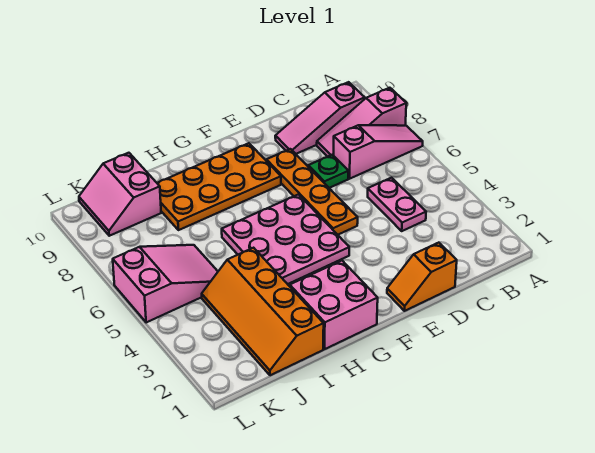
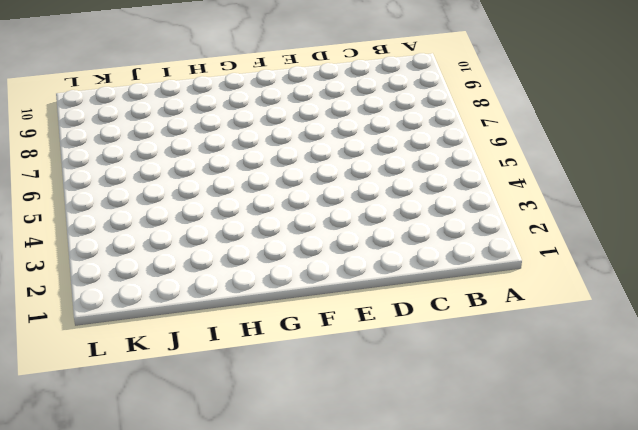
none -> pink slope A7:C7 level 1 top C
none -> pink slope A8:C8 level 1 top A
none -> pink slope B9:D9 level 1 top B

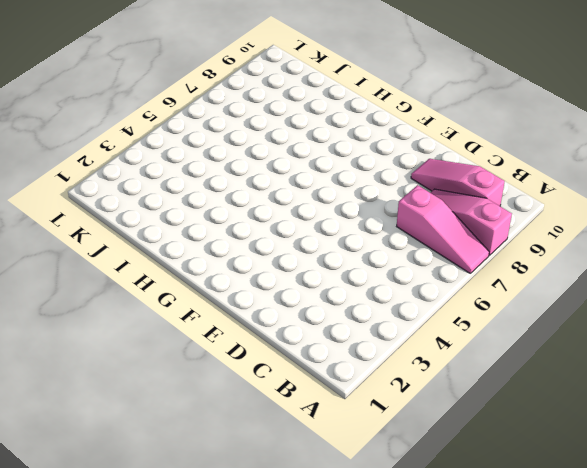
none -> pink plate C4:C5 level 1
none -> orange slope D1:E1 level 1 top D
none -> green plate D7 level 1

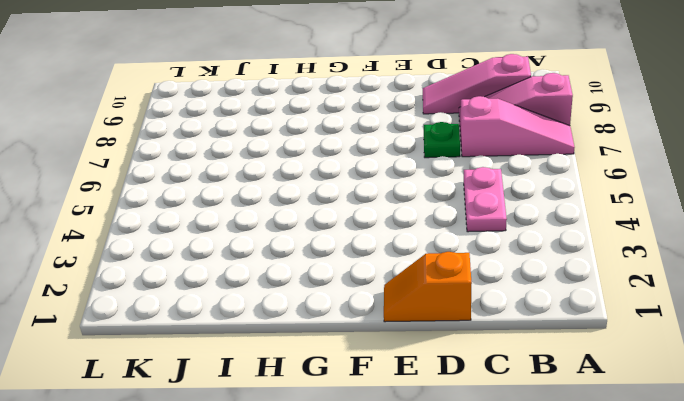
none -> orange plate E5:E8 level 1
none -> pink plate F4:H6 level 1
none -> orange plate F8:I9 level 1

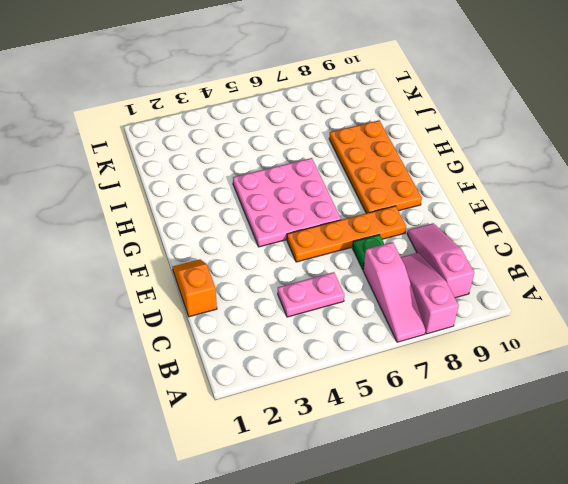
none -> pink brick G1:H2 level 1
none -> orange slope I1:J4 level 1 top I
none -> pink slope J5:L6 level 1 top L

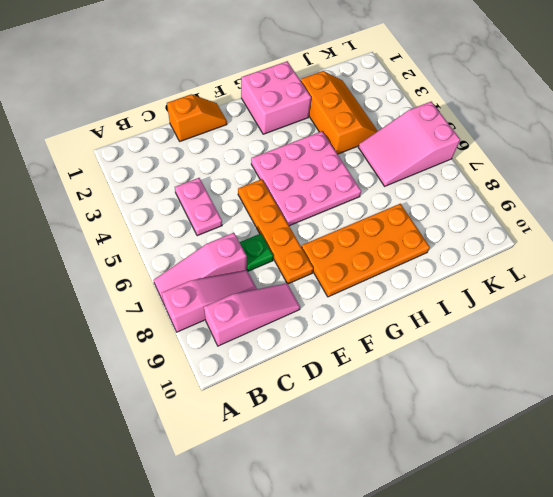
orange slope I2:J4 level 1 top I -> orange slope I1:J4 level 1 top I
none -> pink slope J9:K10 level 1 top J

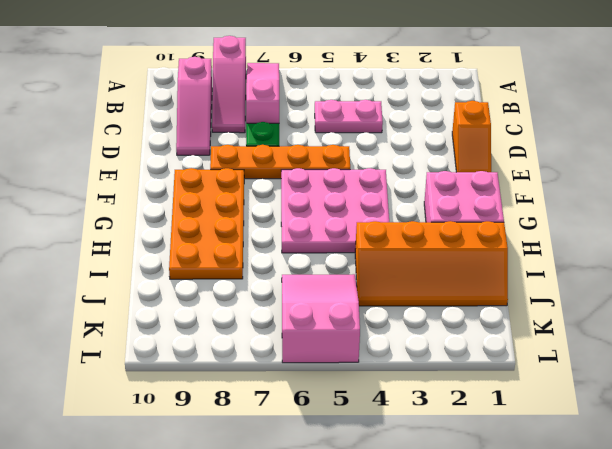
none -> pink slope J9:K10 level 1 top J

